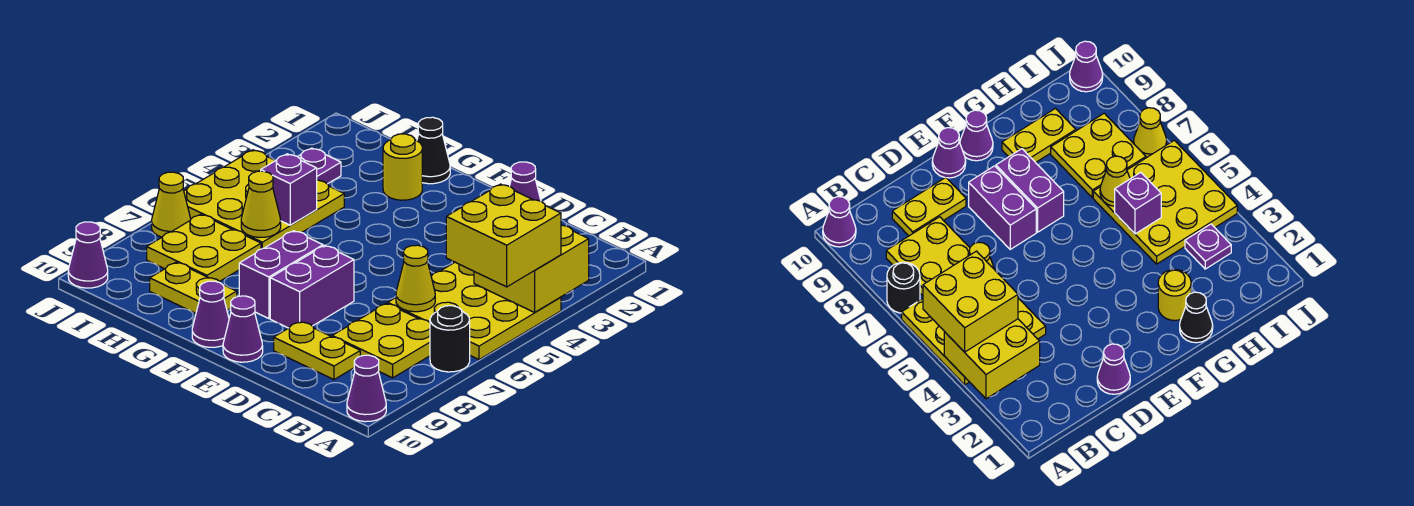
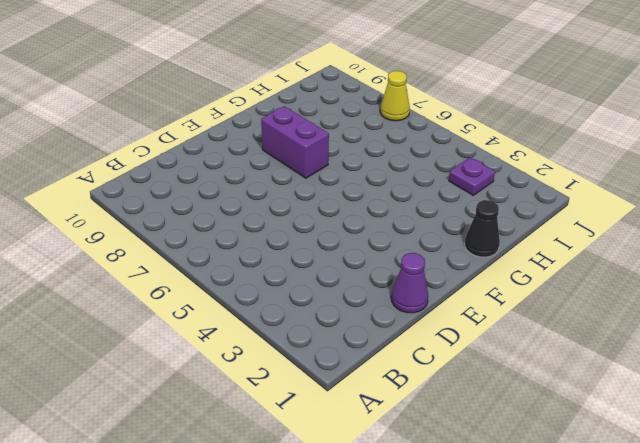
none -> yellow plate A4:C6 level 1
none -> black round brick A7 level 1
none -> purple cone A10 level 1

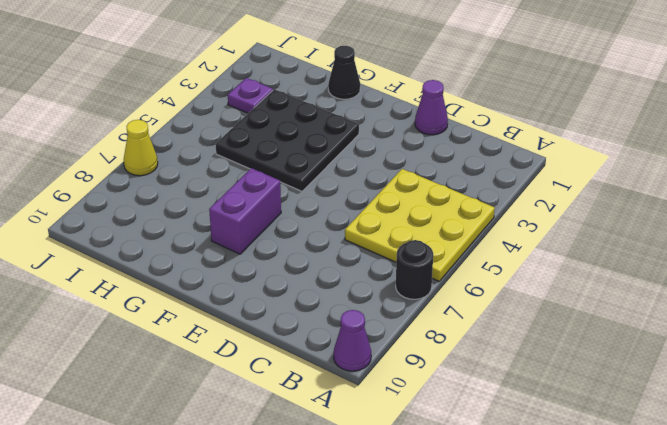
black plate F3:H5 level 1 -> yellow plate H4:J6 level 1
none -> yellow plate B7:C8 level 1
none -> yellow plate C9:D9 level 1
none -> purple brick E7:E8 level 1

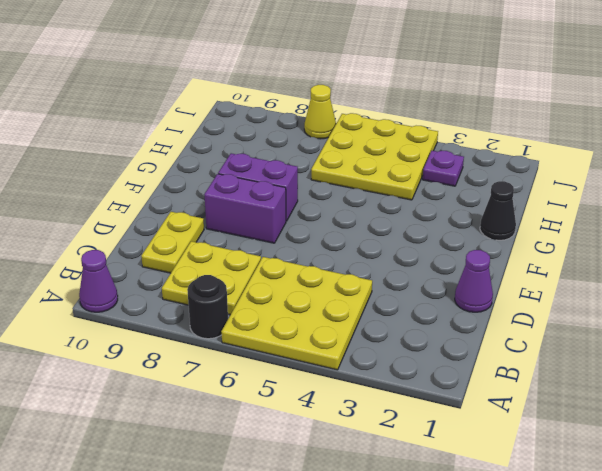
none -> purple cone E10 level 1
none -> purple cone F10 level 1
none -> yellow round brick G2 level 1

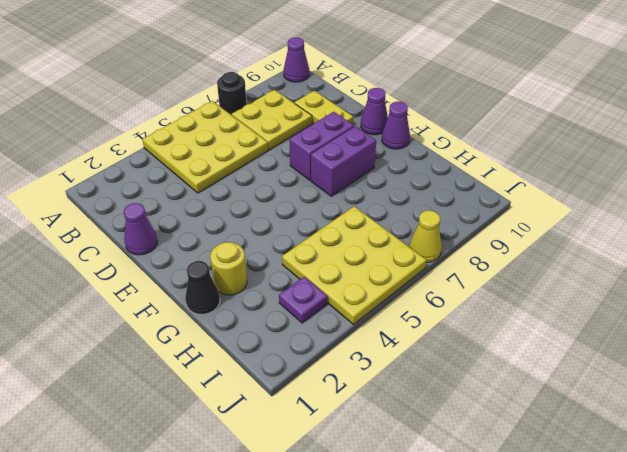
none -> yellow plate G9:H9 level 1
none -> yellow plate H7:I8 level 1
none -> purple cone J10 level 1

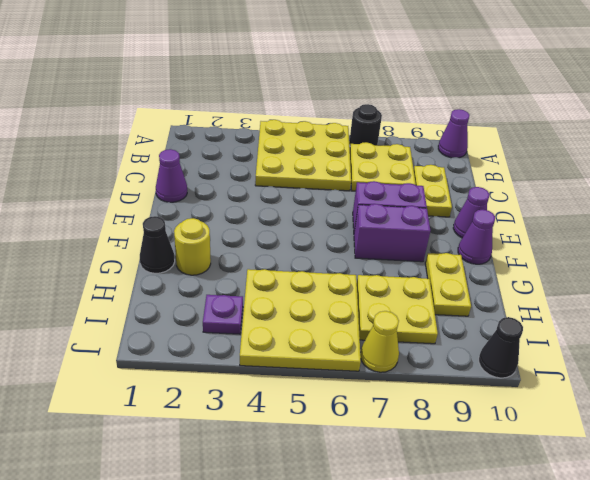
black cone J10 level 1 -> purple cone J10 level 1
none -> yellow brick A3:B4 level 2
none -> yellow cone C6 level 2
none -> purple brick H5 level 2

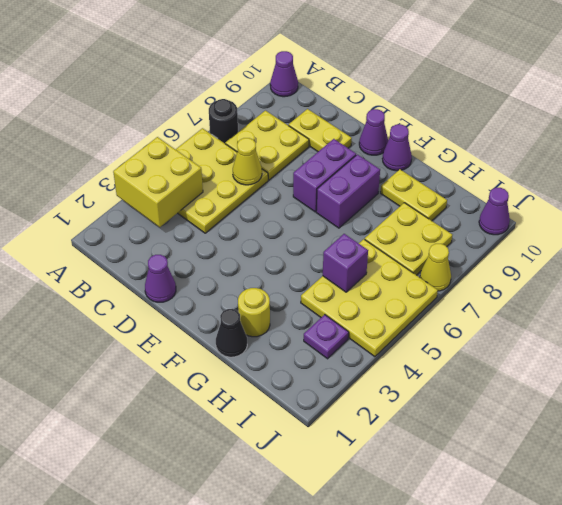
none -> yellow cone H6 level 2
none -> yellow brick A4:B5 level 3

